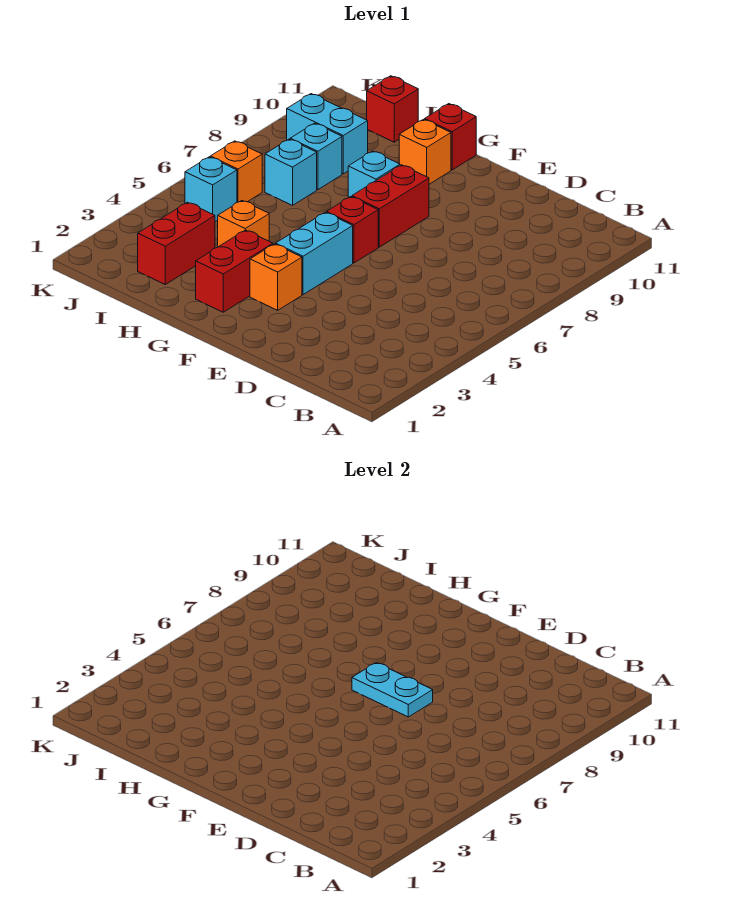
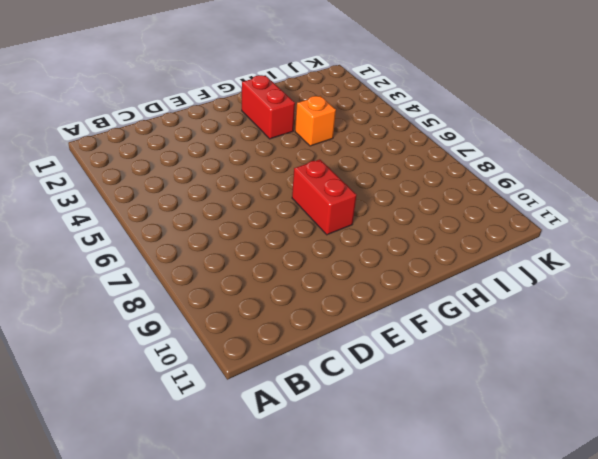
none -> orange brick F3 level 1
none -> cyan brick F4:F5 level 1
none -> red brick F6 level 1

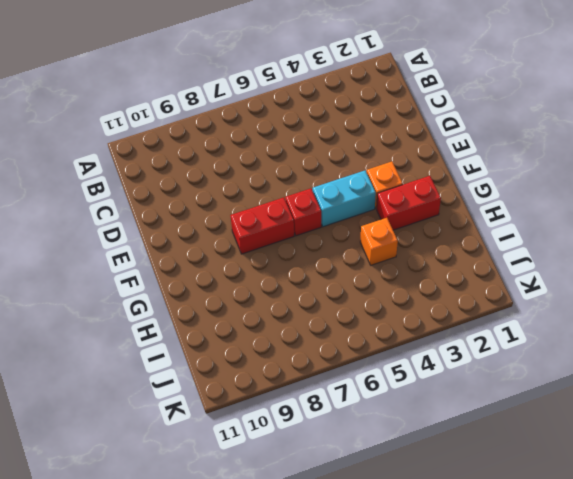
none -> cyan brick G8 level 1
none -> orange brick G10 level 1
none -> red brick G11 level 1

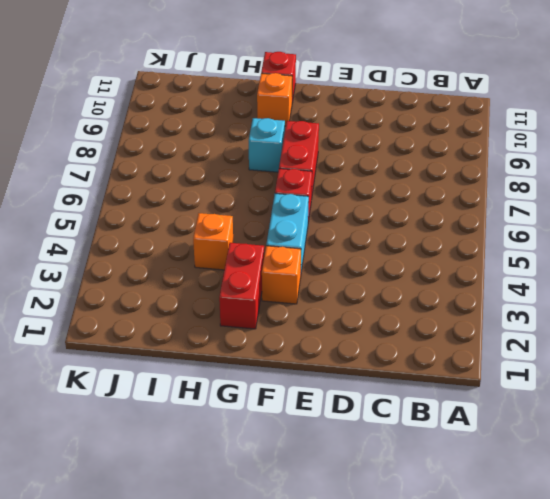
none -> red brick I2:I3 level 1
none -> cyan brick I7 level 1
none -> cyan brick I8 level 1

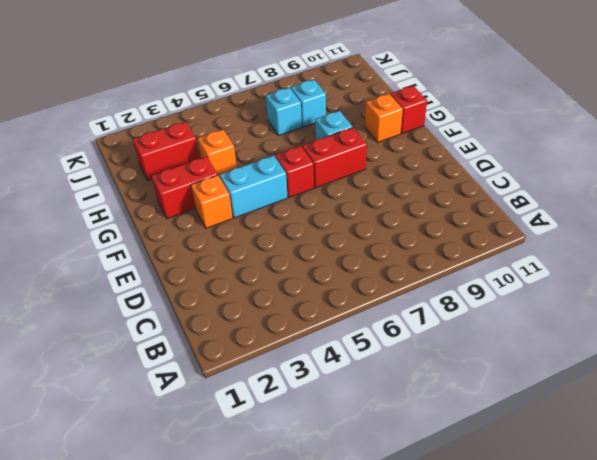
none -> cyan brick I9:J9 level 1
none -> red brick I11 level 1
none -> cyan brick J5 level 1

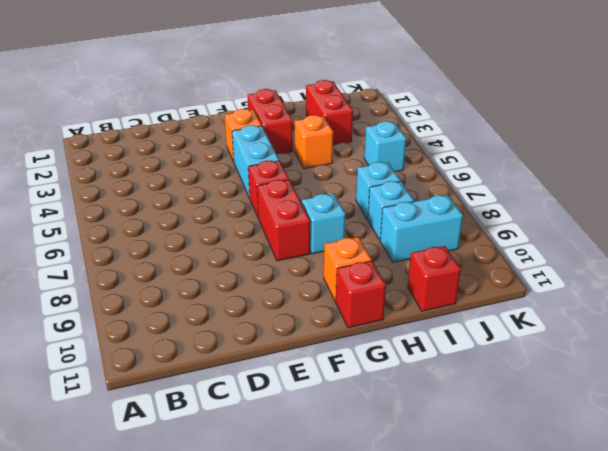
none -> orange brick J6 level 1
none -> cyan plate E7:F7 level 2

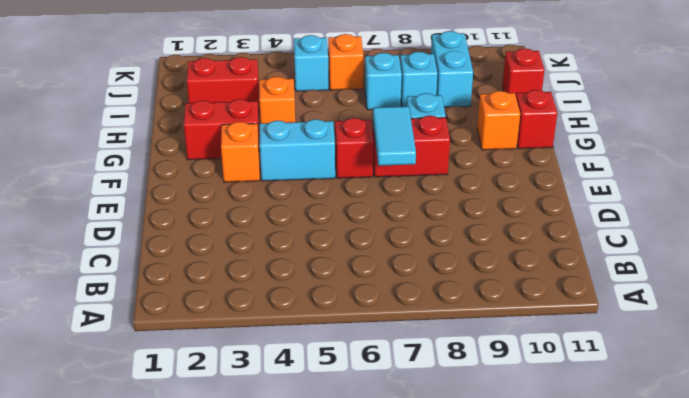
cyan tile E7:F7 level 2 -> cyan plate E7:F7 level 2

